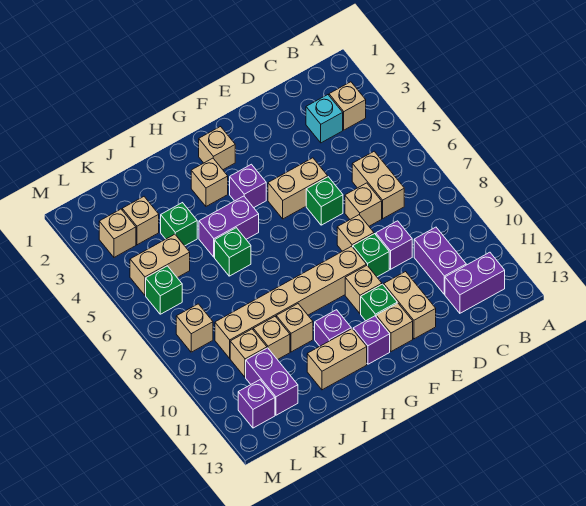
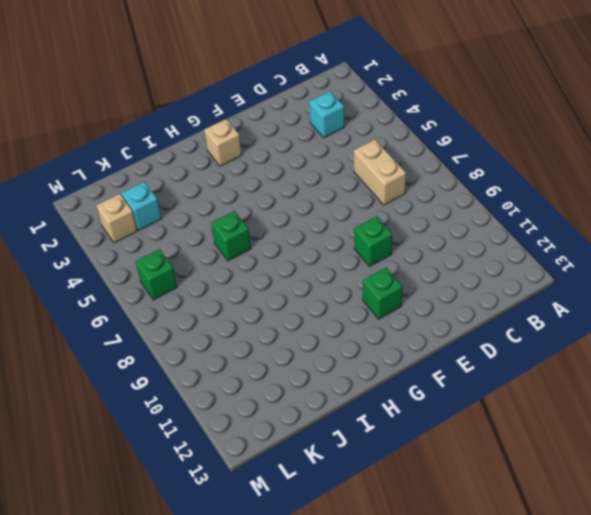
cyan brick K3 level 1 -> tan brick K3 level 1
none -> tan brick B3 level 1
none -> purple brick B12:C12 level 1
none -> purple brick C10:C11 level 1
none -> tan brick D7 level 1

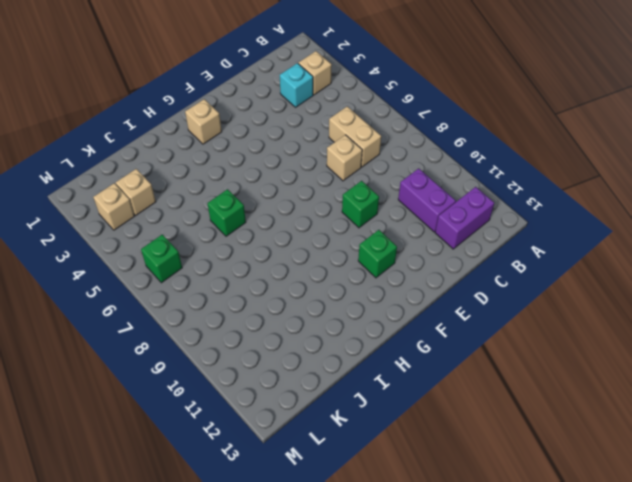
none -> purple brick D9 level 1
none -> tan brick E5:F5 level 1
none -> green brick E6 level 1
none -> tan brick E8 level 1

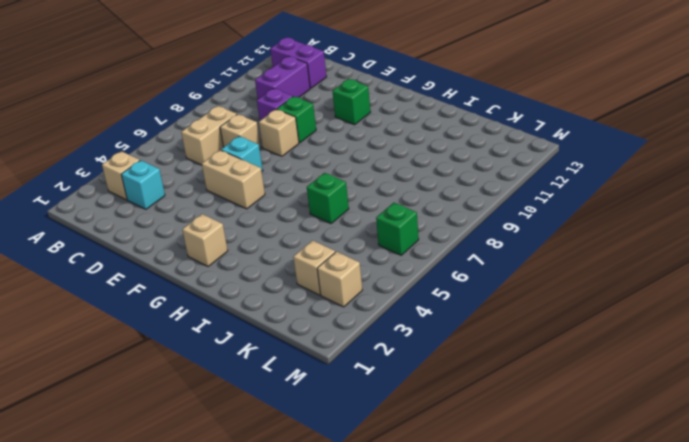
cyan brick E6 level 1 -> green brick E6 level 1
none -> tan brick E11:E12 level 1
none -> tan brick F9:K9 level 1
none -> tan brick F10 level 1
none -> tan brick F12 level 1

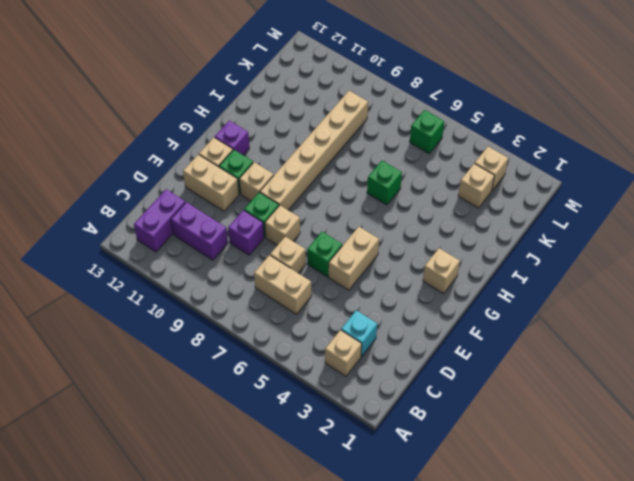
none -> purple brick G4 level 1
none -> tan brick H3 level 1
none -> purple brick H5:I5 level 1
none -> purple brick H11 level 1

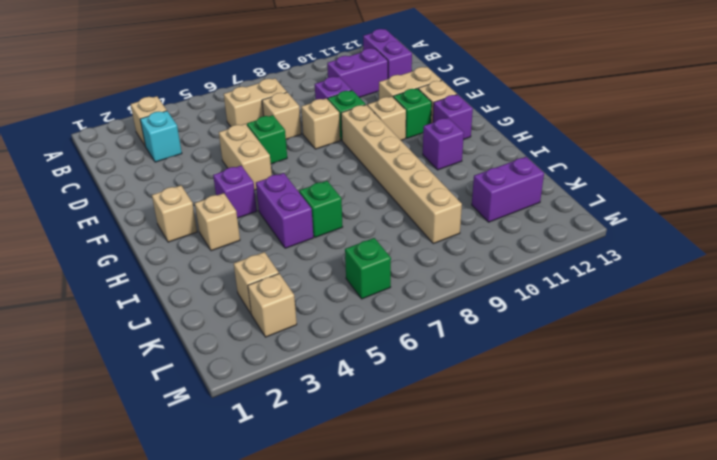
none -> tan brick H12:I12 level 1
none -> tan brick I10 level 1
none -> green brick J4 level 1
none -> tan brick J10 level 1

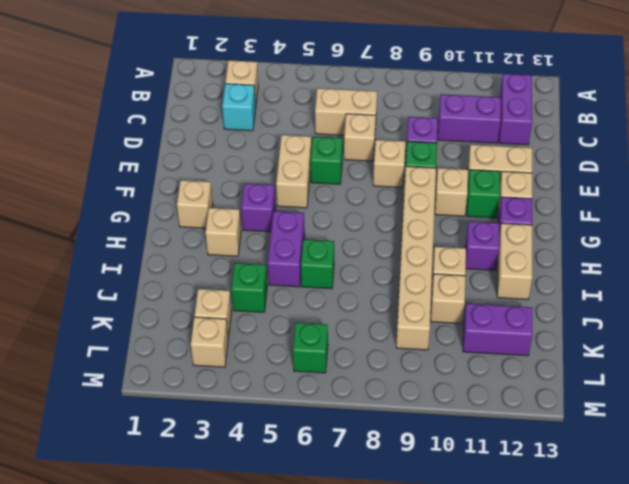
none -> tan brick K5:L5 level 1
none -> tan brick K10 level 1
none -> tan brick L8 level 1
none -> purple brick L12 level 1

